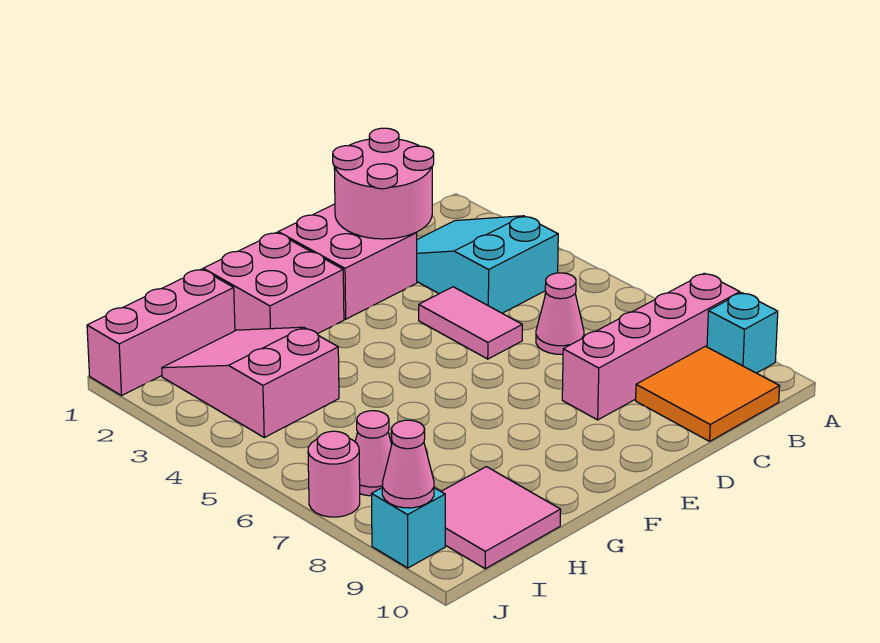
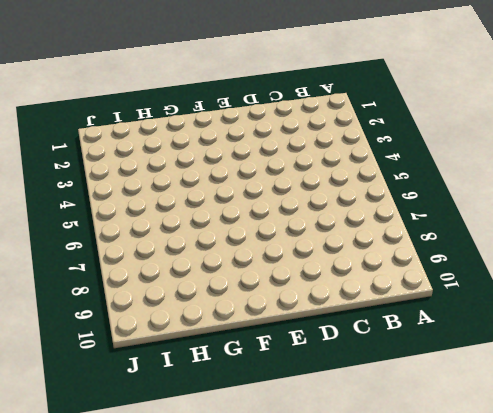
none -> pink brick A8:D8 level 1
none -> cyan brick A9 level 1
none -> cyan slope B2:C4 level 1 top 4

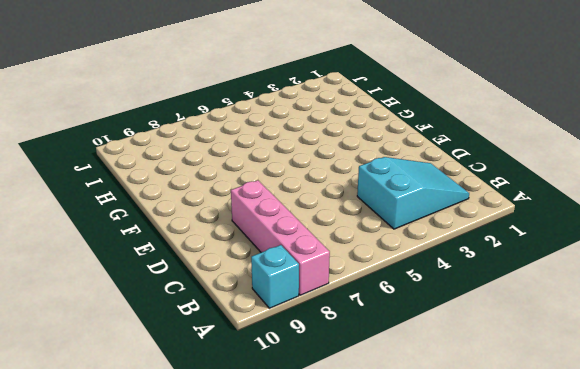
none -> orange tile B9:C10 level 1
none -> pink cone C6 level 1
none -> pink brick D1:E2 level 1

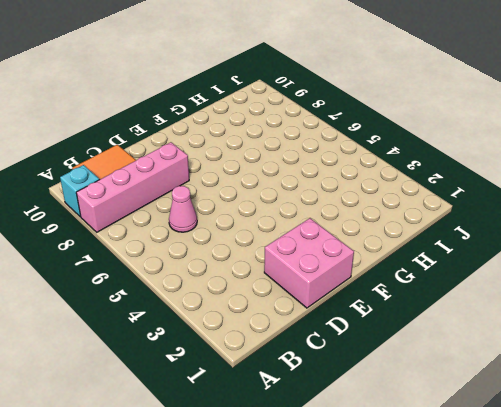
none -> cyan slope B2:C4 level 1 top 4
none -> pink tile D4:D5 level 1
none -> pink brick F1:G2 level 1

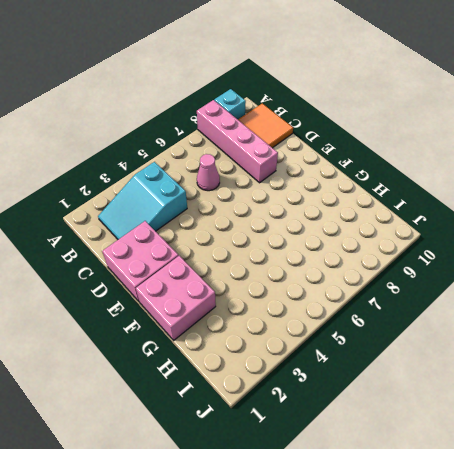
none -> pink tile D4:D5 level 1
none -> pink brick H1:J1 level 1
none -> pink slope H2:I4 level 1 top 4

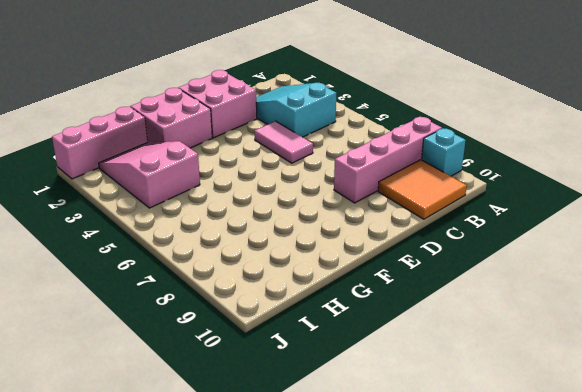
none -> pink cone C6 level 1
none -> pink tile H9:I10 level 1
none -> pink cone I7 level 1

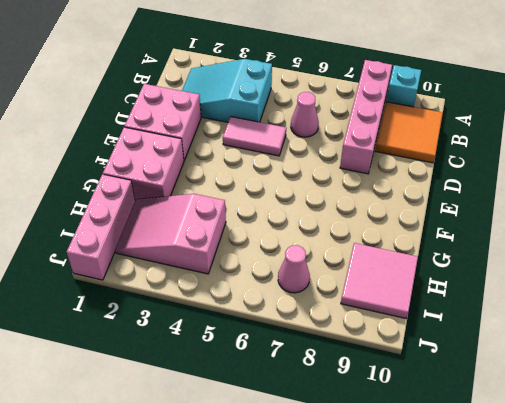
none -> pink round brick J7 level 1
none -> cyan brick J9 level 1
none -> pink round brick C1:D2 level 2

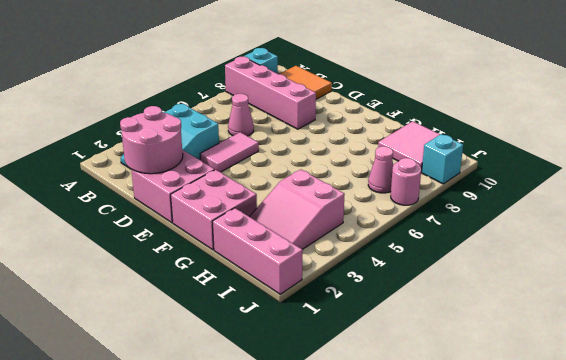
none -> pink cone J9 level 2

